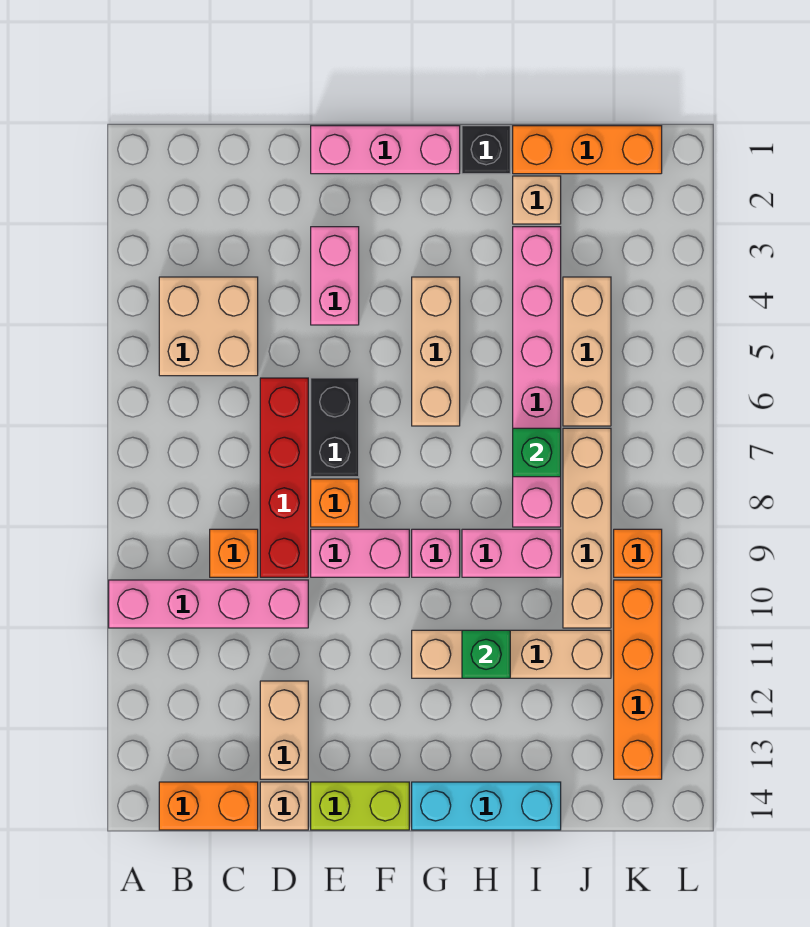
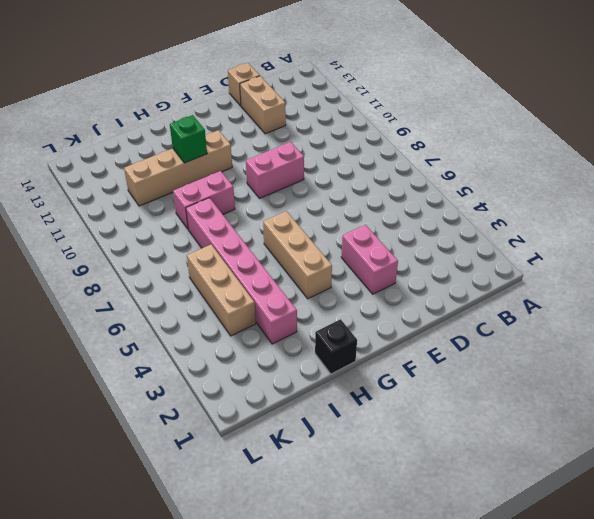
none -> pink brick A10:D10 level 1
none -> tan brick B4:C5 level 1
none -> orange brick B14:C14 level 1

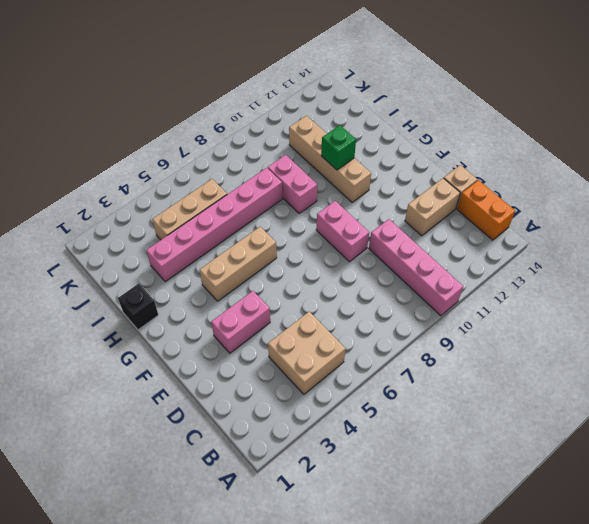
none -> orange brick C9 level 1
none -> red brick D6:D9 level 1
none -> pink brick E1:G1 level 1

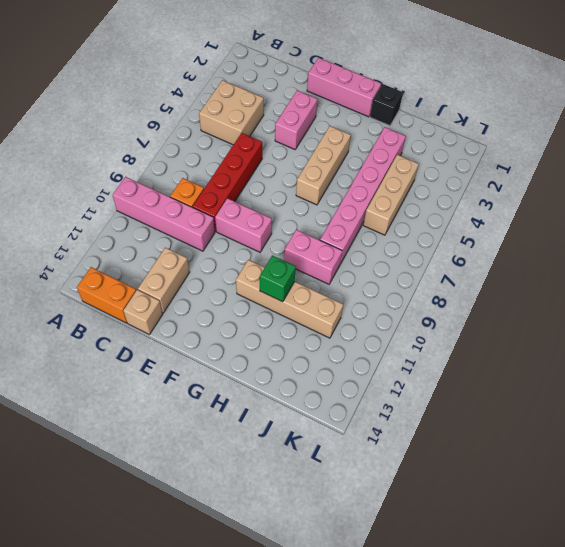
none -> black brick E6:E7 level 1
none -> orange brick E8 level 1
none -> lime brick E14:F14 level 1

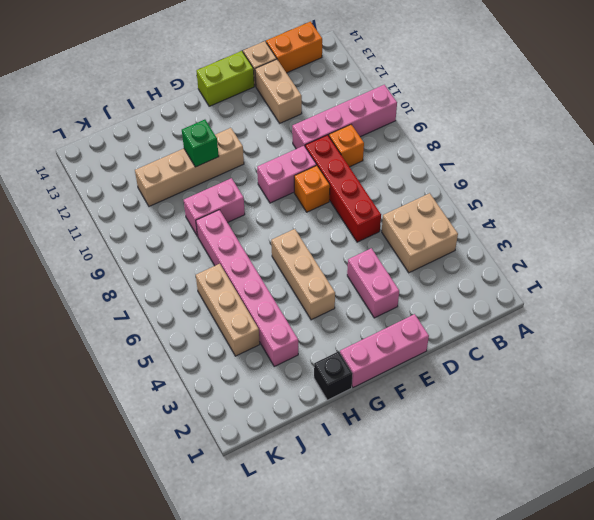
none -> black brick E6:E7 level 1
none -> pink brick G9 level 1
none -> cyan brick G14:I14 level 1

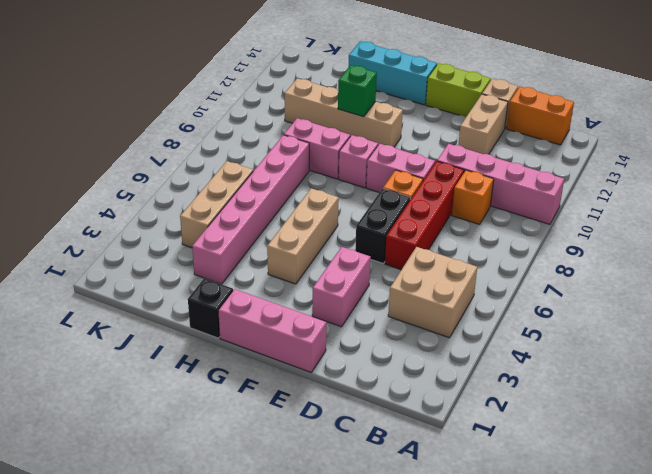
none -> orange brick I1:K1 level 1
none -> tan brick I2 level 1
none -> tan brick J7:J10 level 1

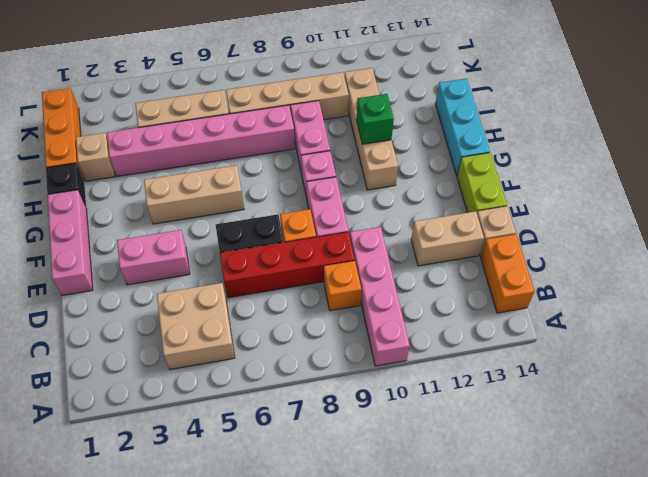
none -> orange brick K9 level 1
none -> orange brick K10:K13 level 1
none -> green brick I7 level 2

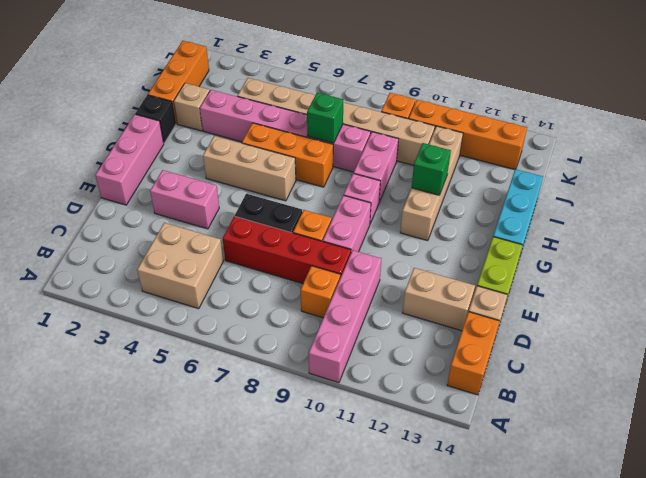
orange brick H5:H7 level 1 -> none

